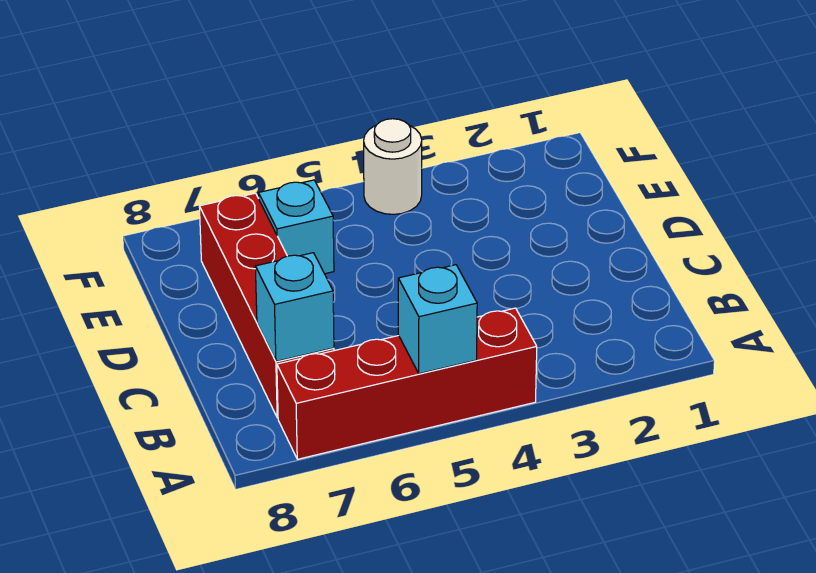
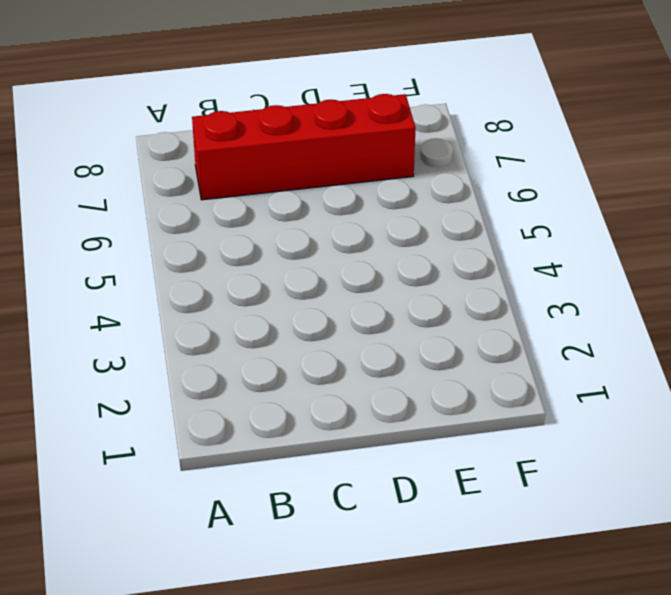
none -> red brick A4:A7 level 1
none -> cyan brick E6 level 1

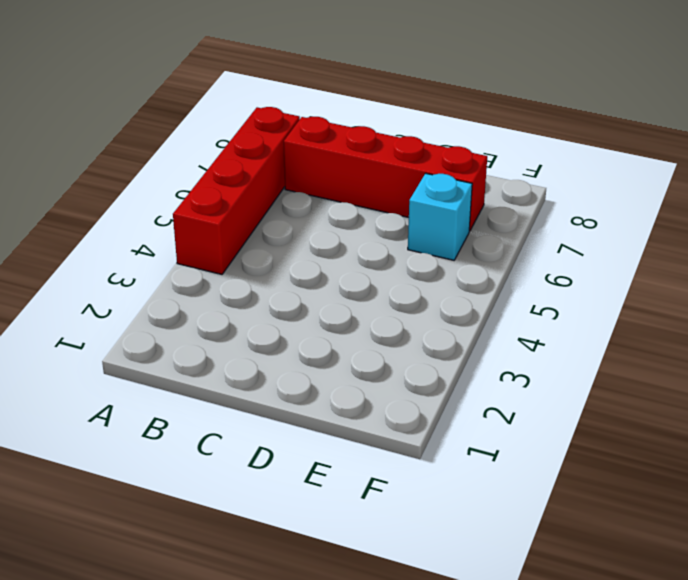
none -> white round brick F4 level 1
none -> cyan brick A5 level 2

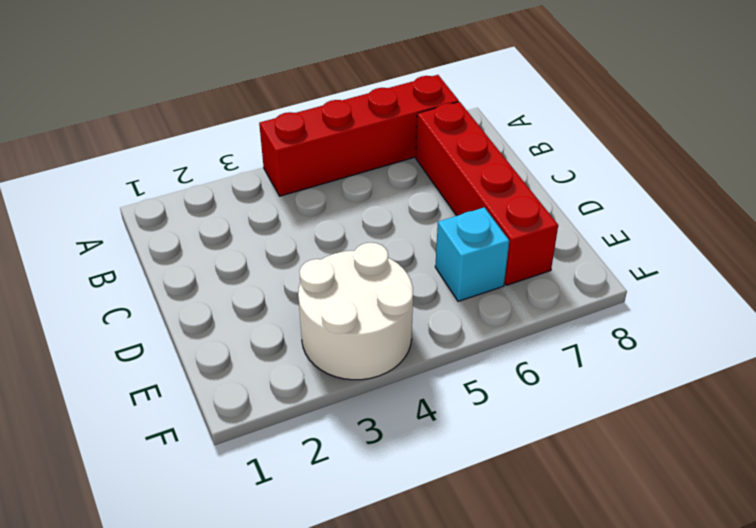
white round brick E3:F4 level 1 -> white round brick F4 level 1
none -> cyan brick A5 level 2
none -> cyan brick B7 level 2

